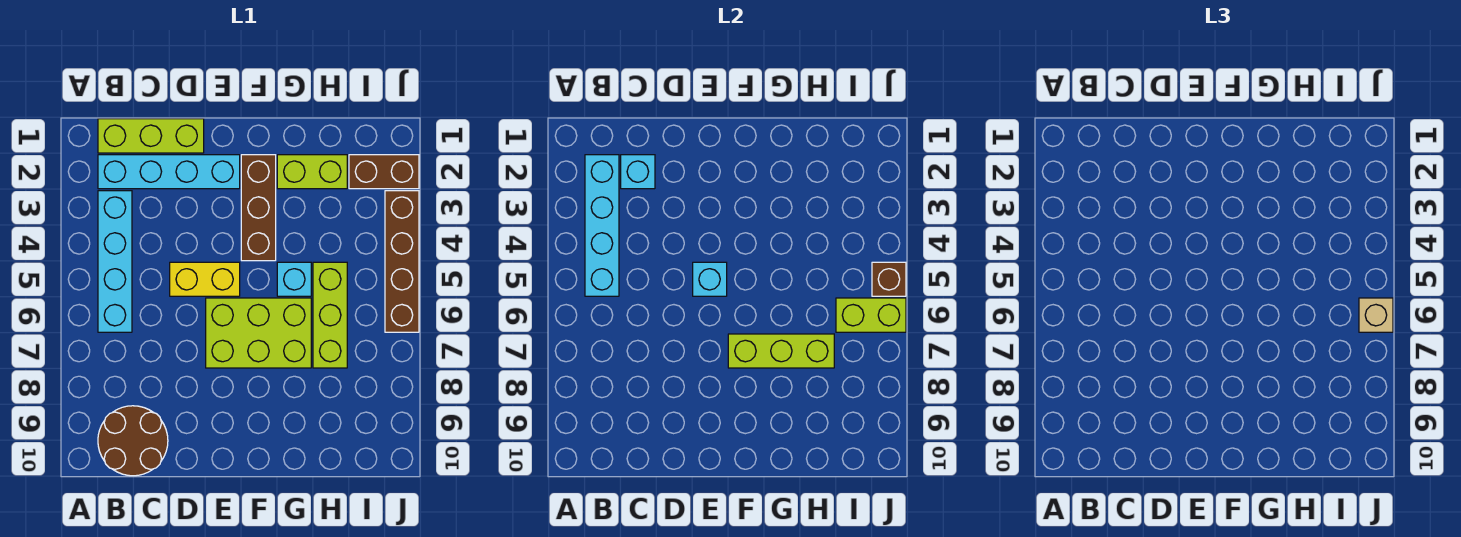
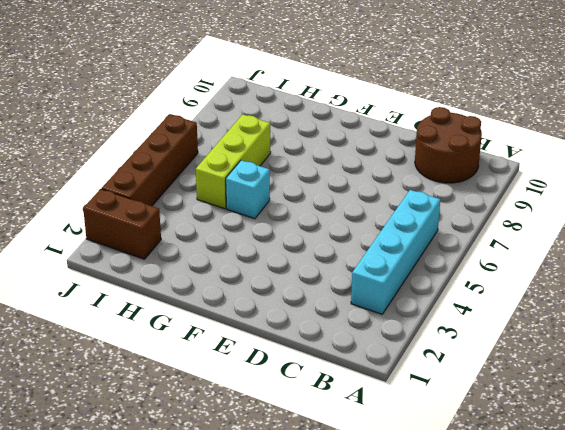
none -> lime brick B1:D1 level 1
none -> cyan brick B2:E2 level 1
none -> yellow brick D5:E5 level 1

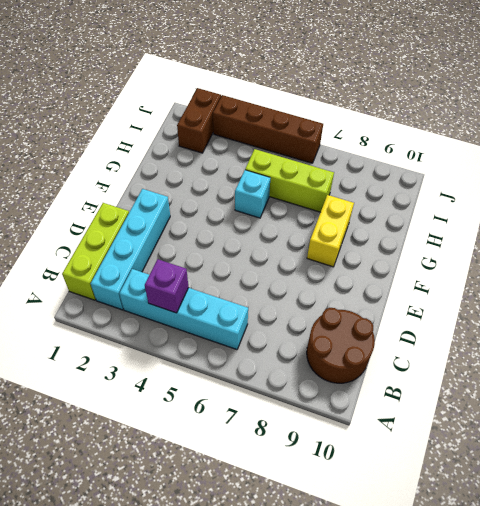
purple brick B4 level 2 -> cyan brick B2:B5 level 2
yellow brick F8:G8 level 1 -> yellow brick D5:E5 level 1
none -> lime brick E6:G7 level 1
none -> brown brick F2:F4 level 1
none -> lime brick G2:H2 level 1

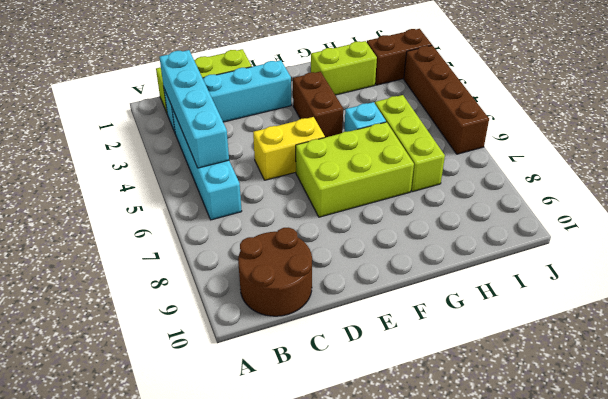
brown brick F3:F4 level 1 -> brown brick F2:F4 level 1
none -> cyan brick C2 level 2
none -> cyan brick E5 level 2
none -> lime brick F7:H7 level 2

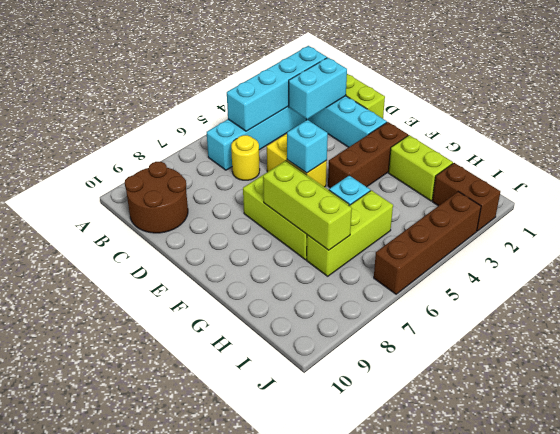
cyan brick C2:C3 level 2 -> cyan brick C2 level 2
yellow round brick C6 level 1 -> none
none -> lime brick I6:J6 level 2
none -> brown brick J5 level 2
none -> tan brick J6 level 3

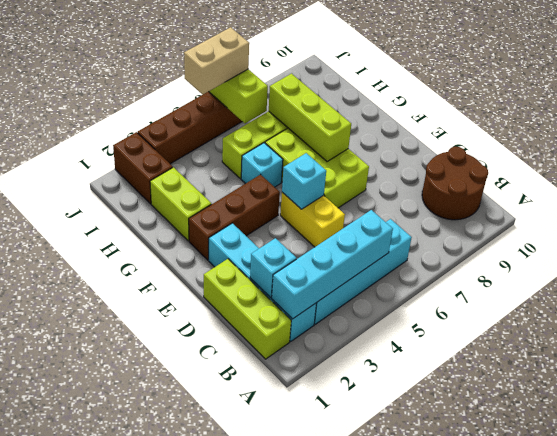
tan brick J5:J6 level 3 -> tan brick J6 level 3
none -> brown brick J5 level 2

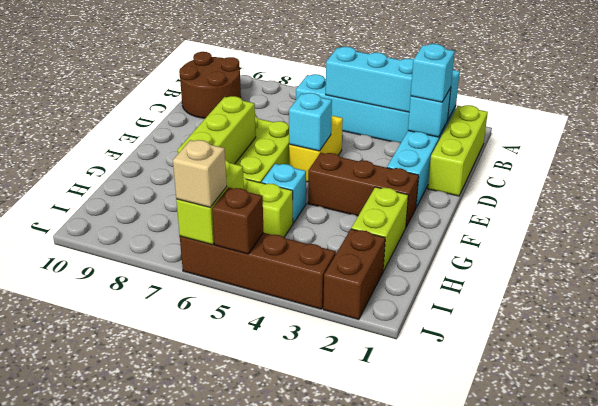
cyan brick C2 level 3 -> none

